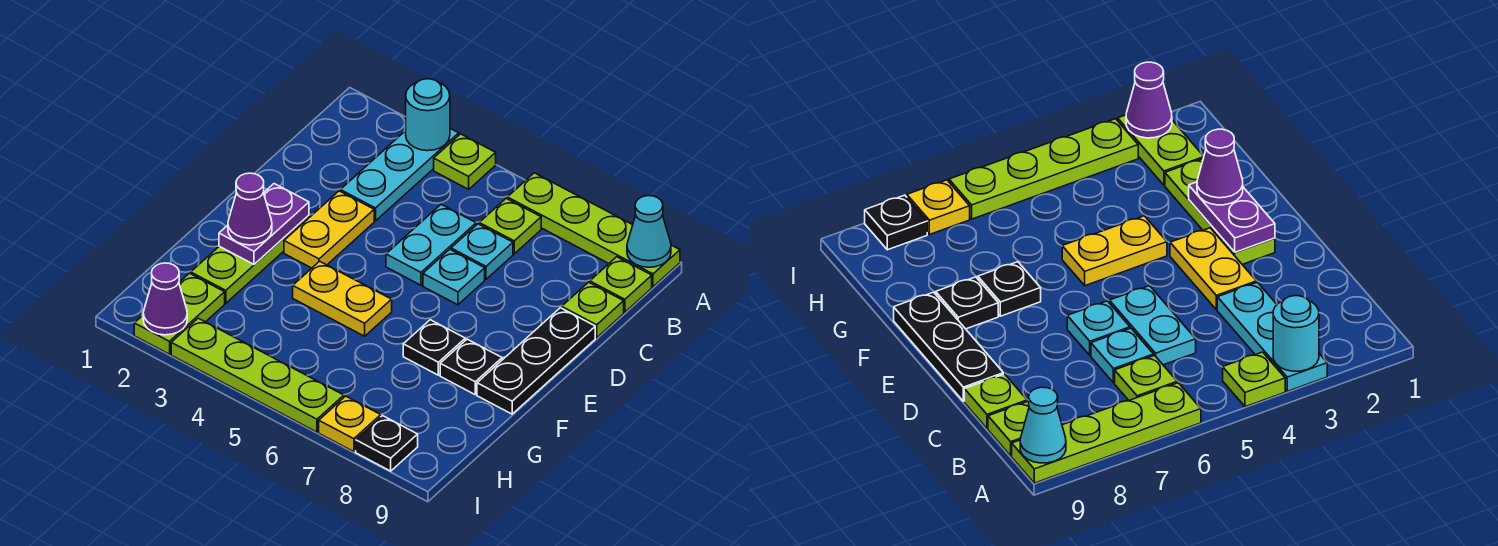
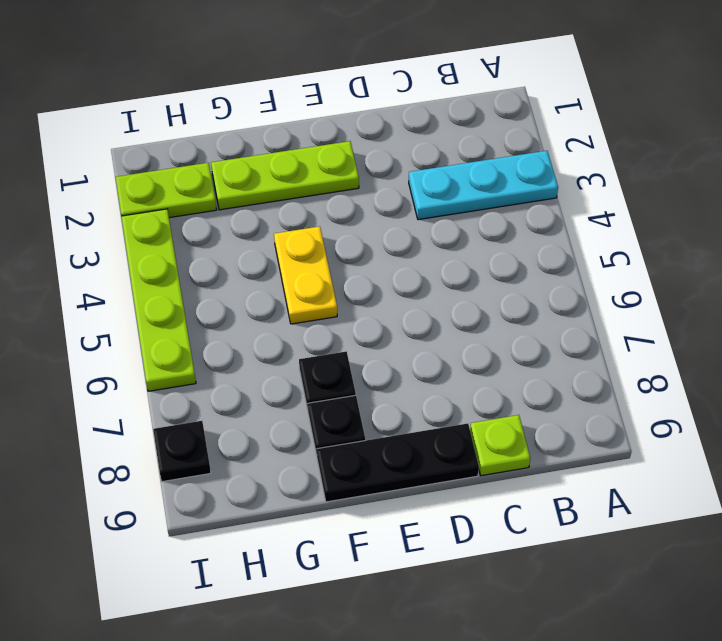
none -> lime plate A4 level 1
none -> lime plate A6:A9 level 1
none -> lime plate B6 level 1

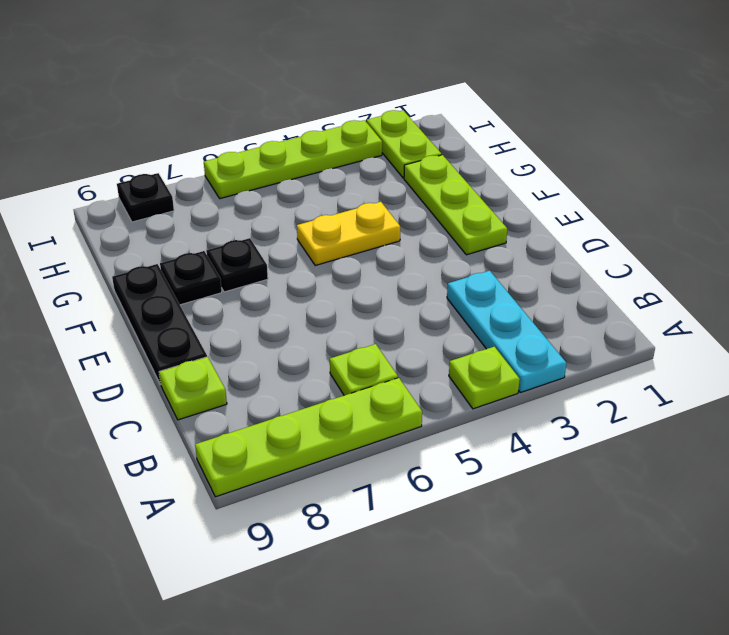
none -> lime plate B9 level 1
none -> cyan plate C5:D5 level 1
none -> cyan plate C6 level 1

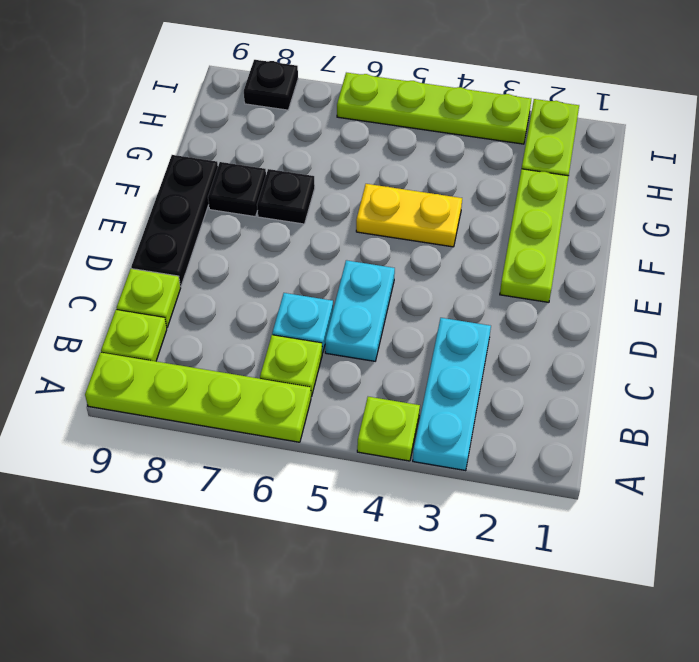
none -> yellow plate D3:E3 level 1
none -> cyan plate D6 level 1
none -> yellow plate I7 level 1

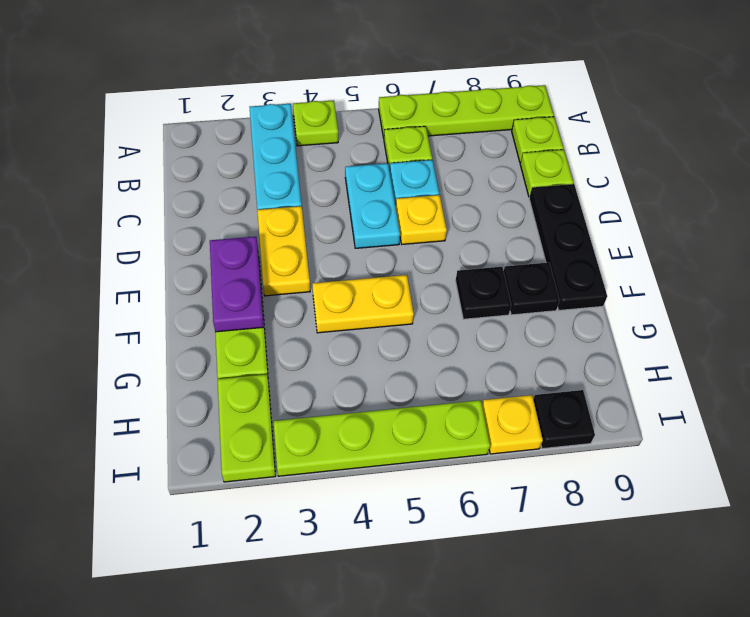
yellow plate D6 level 1 -> cyan plate D6 level 1
none -> cyan round brick A3 level 2
none -> cyan cone A9 level 2
none -> purple cone I2 level 2

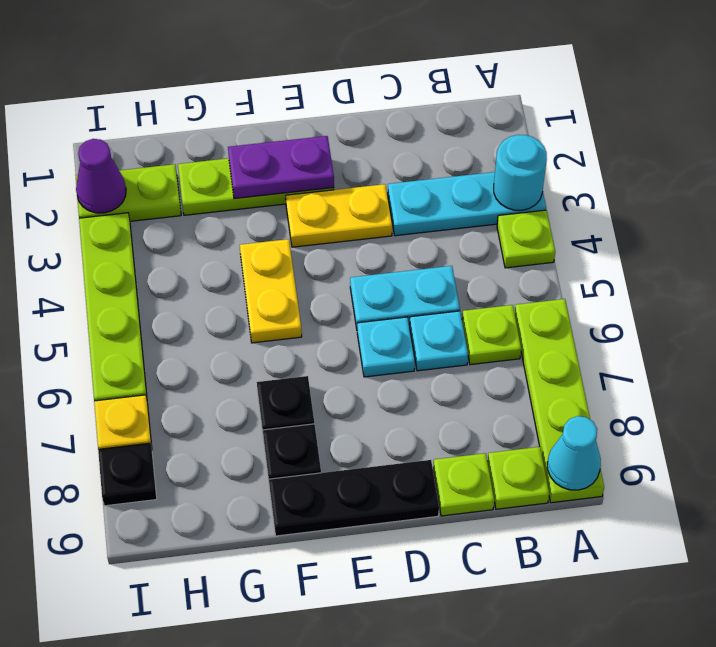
none -> purple cone F2 level 3

